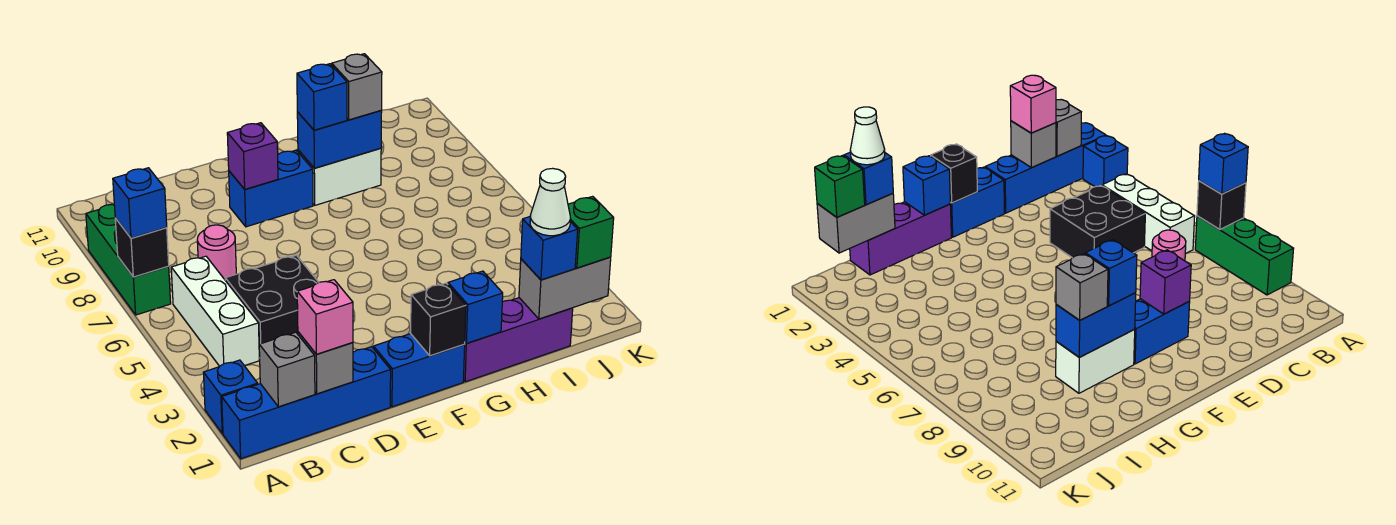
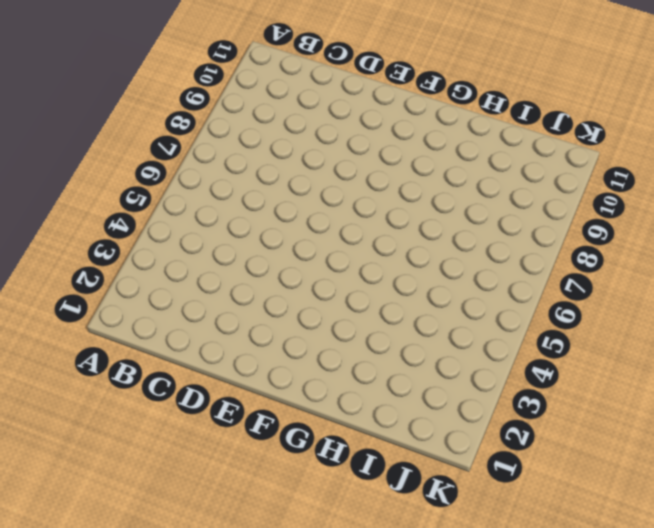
none -> blue brick A1:D1 level 1
none -> blue brick A2 level 1
none -> green brick A7:A9 level 1

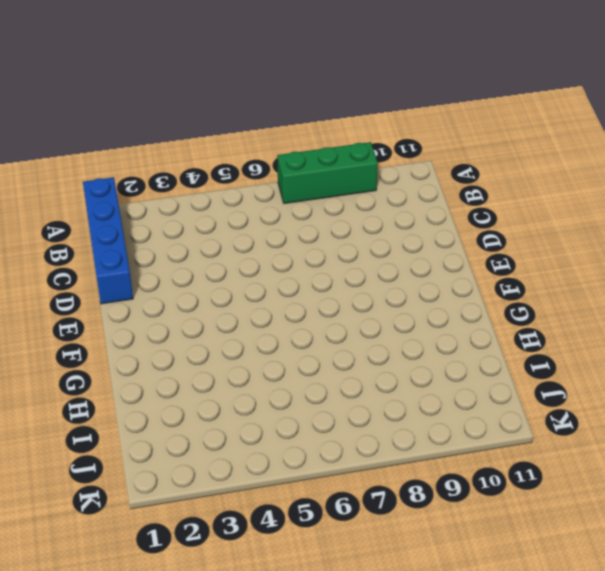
none -> blue brick A2 level 1
none -> white brick B4:B6 level 1
none -> black brick C4:D5 level 1

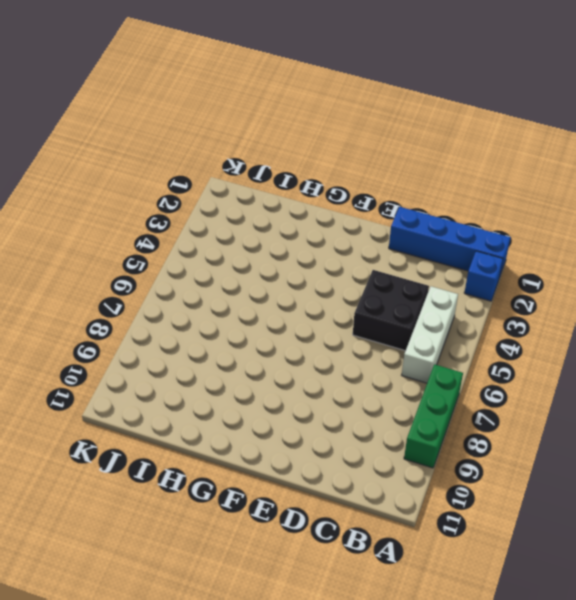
none -> pink round brick C7 level 1
none -> blue brick E1:F1 level 1
none -> blue brick E9:F9 level 1

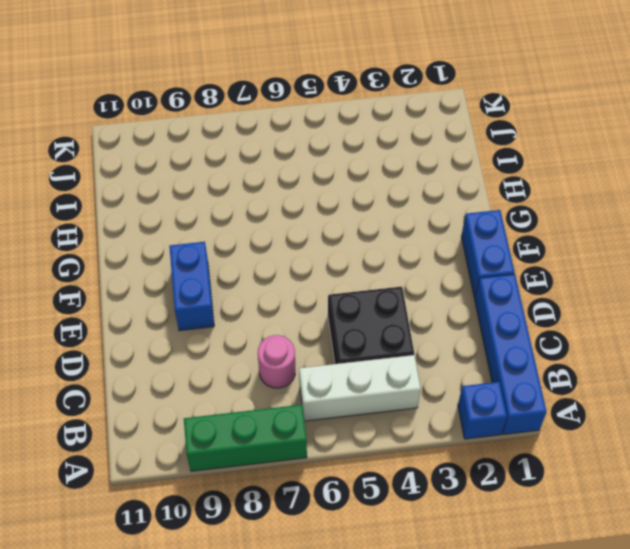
none -> purple brick G1:I1 level 1
none -> white brick G9:H9 level 1
none -> black brick A7 level 2

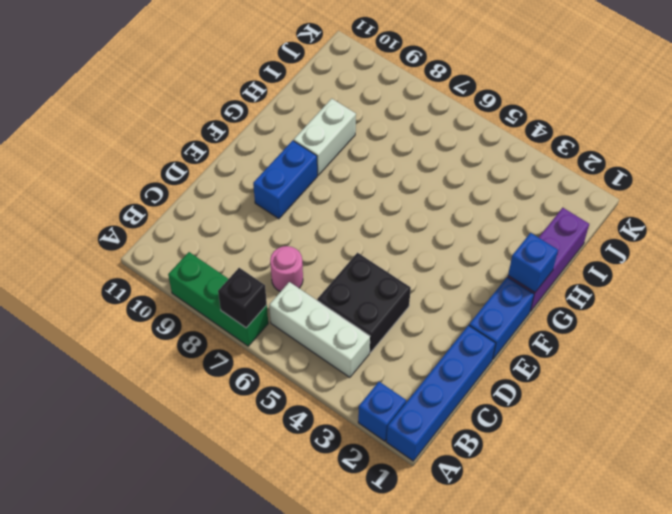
none -> grey brick B1 level 2
none -> grey brick C1 level 2
none -> purple brick E9 level 2

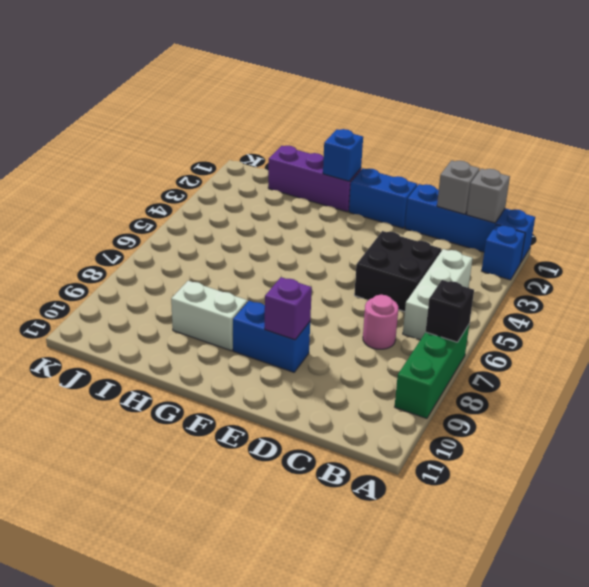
none -> black brick F1 level 2
none -> blue brick G9:H9 level 2
none -> grey brick I1:J1 level 2

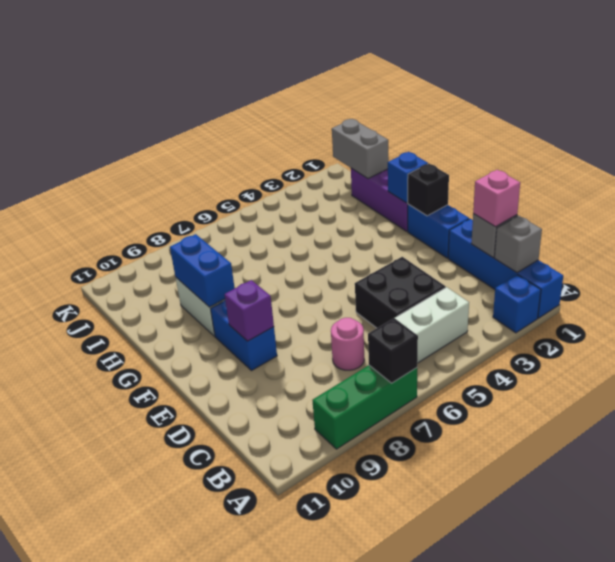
none -> blue brick A7 level 3
none -> blue brick G9 level 3
none -> grey brick H9 level 3

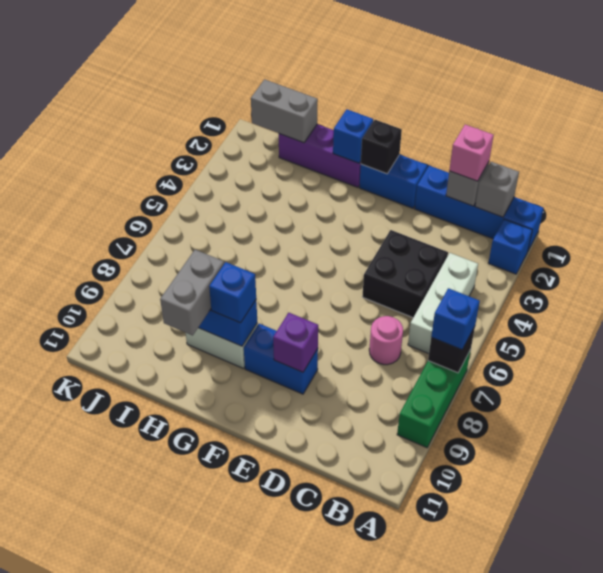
grey brick H9:H10 level 3 -> grey brick H9 level 3
none -> blue brick I1 level 3
none -> green brick J1 level 3
none -> white cone I1 level 4

